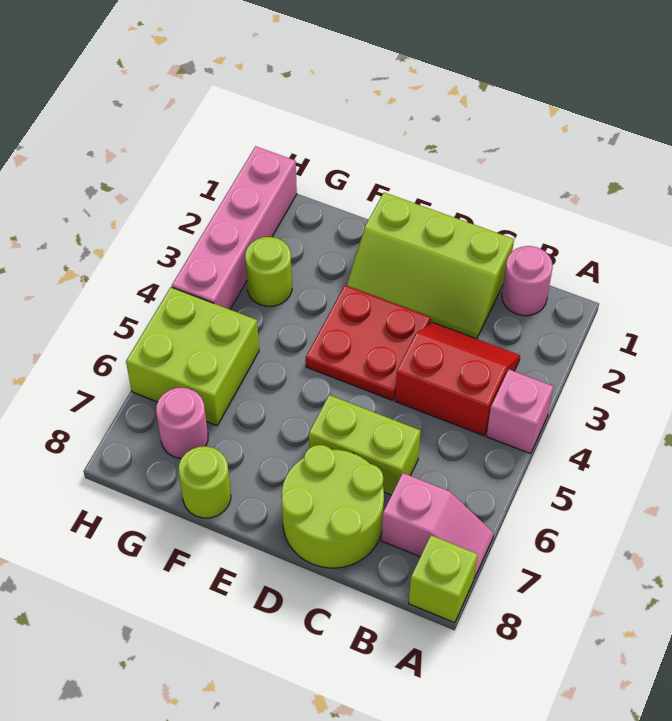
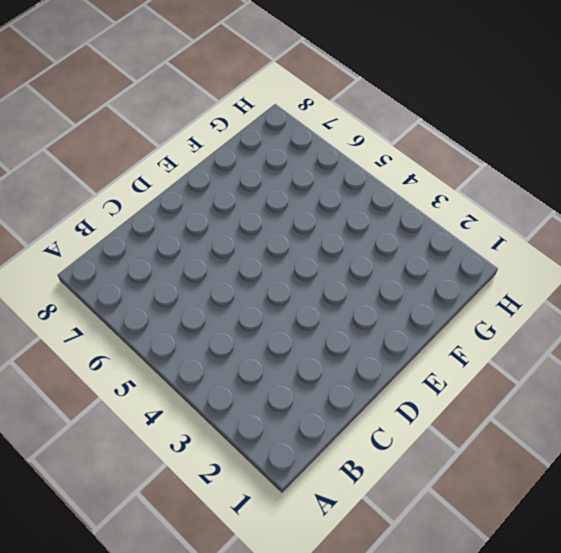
none -> pink brick A4 level 1
none -> pink slope A7:B7 level 1 top B
none -> lime brick A8 level 1

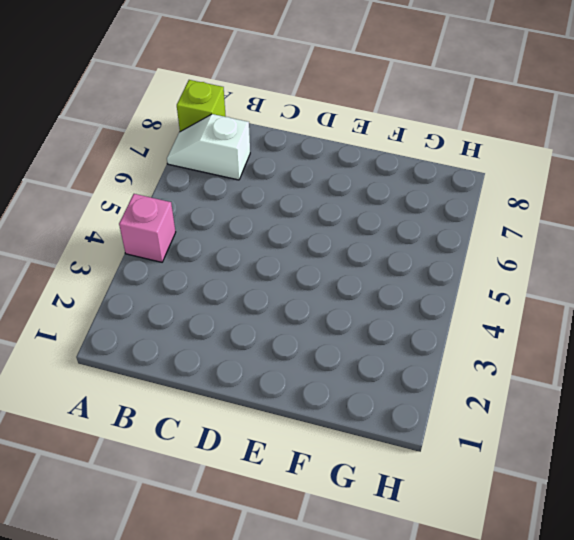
white slope A7:B7 level 1 top B -> pink slope A7:B7 level 1 top B
none -> pink round brick B1 level 1
none -> red slope B3:C4 level 1 top 4
none -> lime slope C1:E2 level 1 top 1

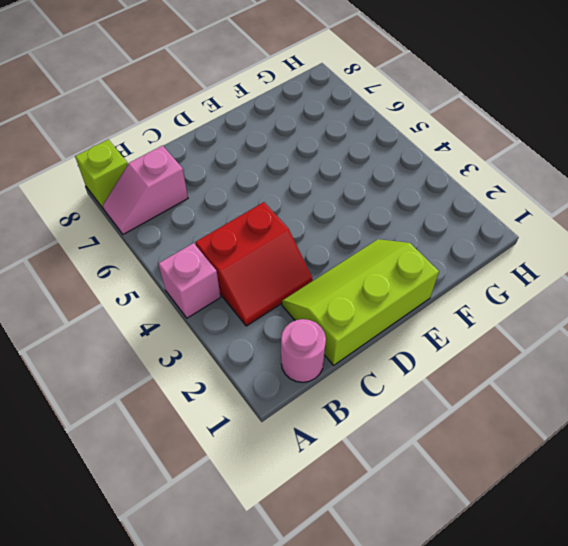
none -> lime brick C6:D6 level 1
none -> lime round brick C7:D8 level 1
none -> red plate D3:E4 level 1

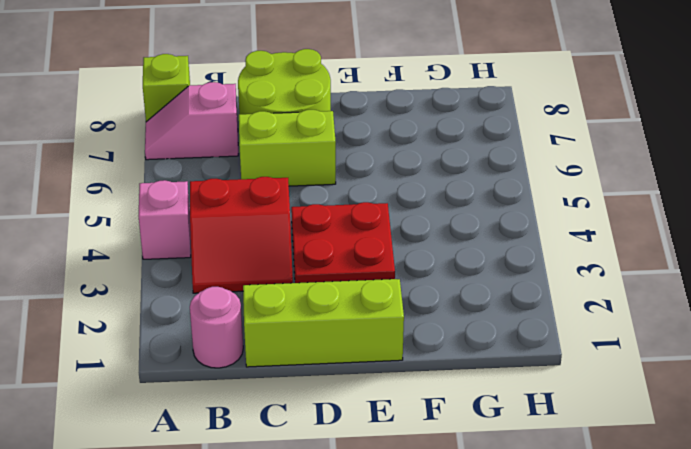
none -> lime round brick F8 level 1
none -> lime round brick G3 level 1
none -> lime brick G5:H6 level 1

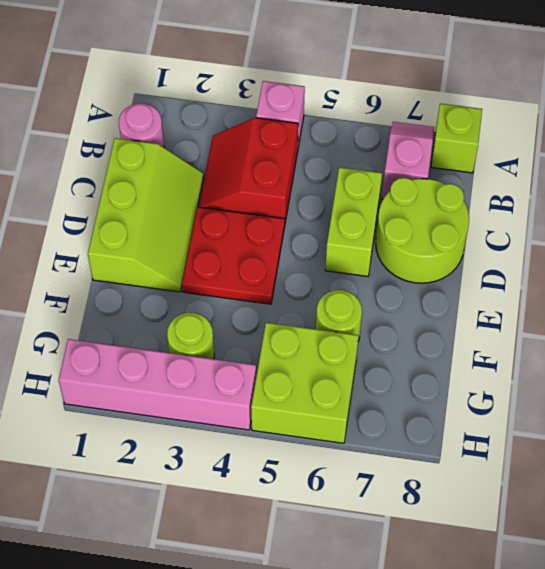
lime round brick F6 level 1 -> lime round brick F8 level 1
none -> pink round brick G7 level 1

